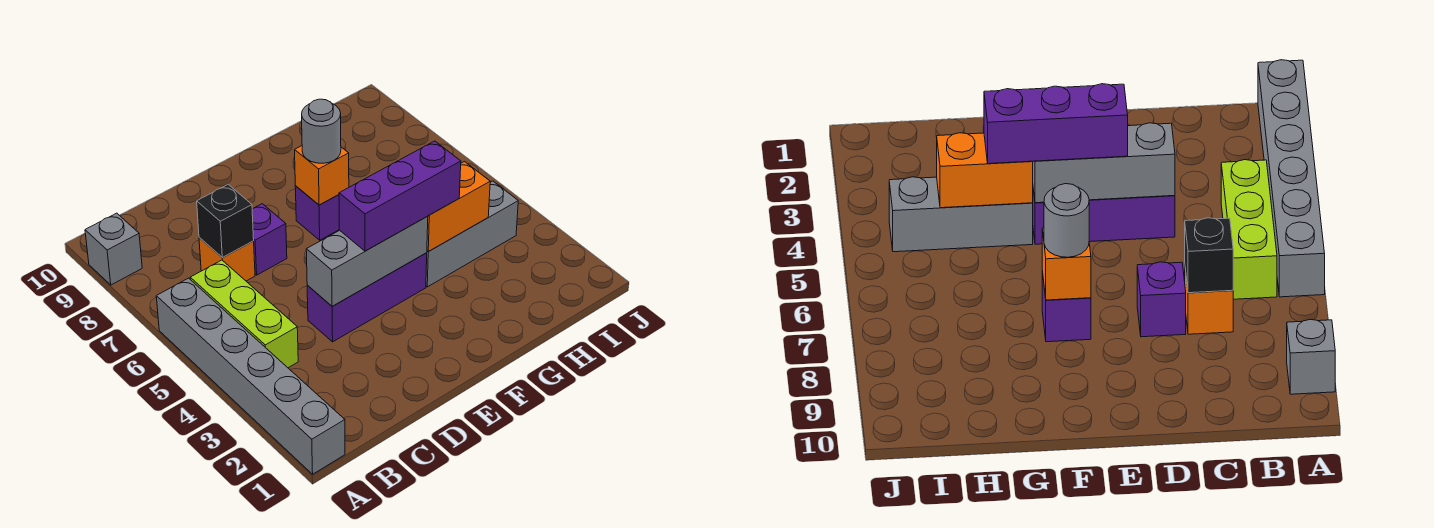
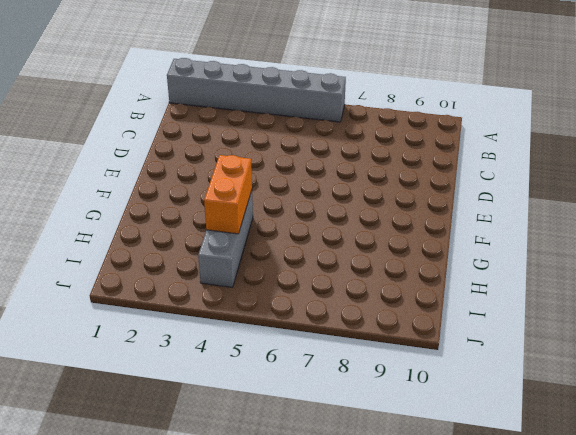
none -> grey brick A9 level 1
none -> lime brick B4:B6 level 1
none -> orange brick C7 level 1

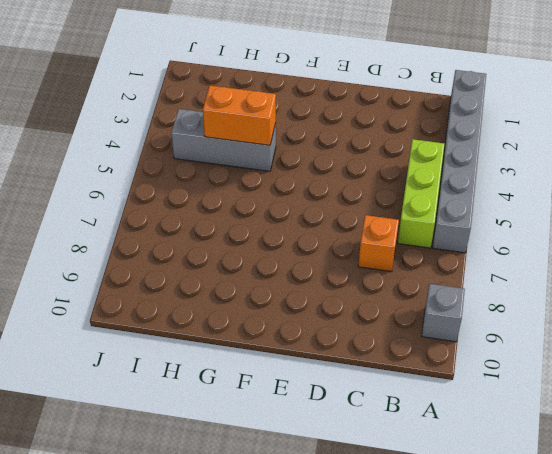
none -> purple brick D4:F4 level 1
none -> purple brick D7 level 1
none -> purple brick F7 level 1

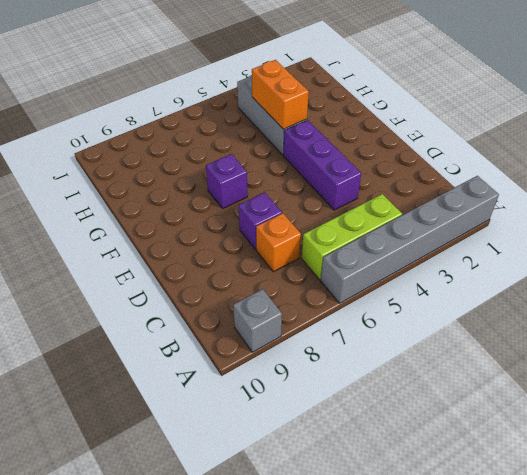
none -> black brick C7 level 2
none -> grey brick D4:F4 level 2
none -> orange brick F7 level 2

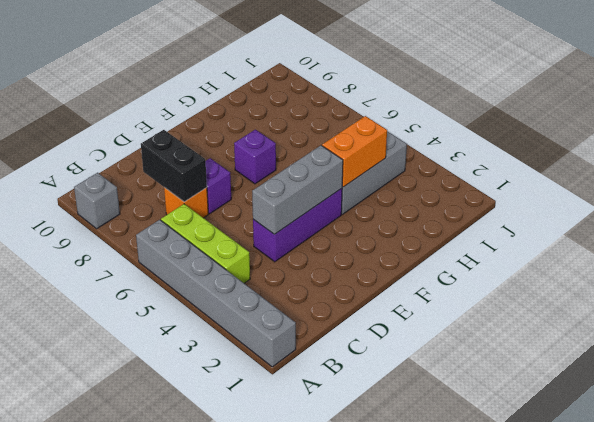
black brick C7:C8 level 2 -> black brick C7 level 2
none -> orange brick F7 level 2
none -> purple brick E4:G4 level 3
none -> grey round brick F7 level 3

